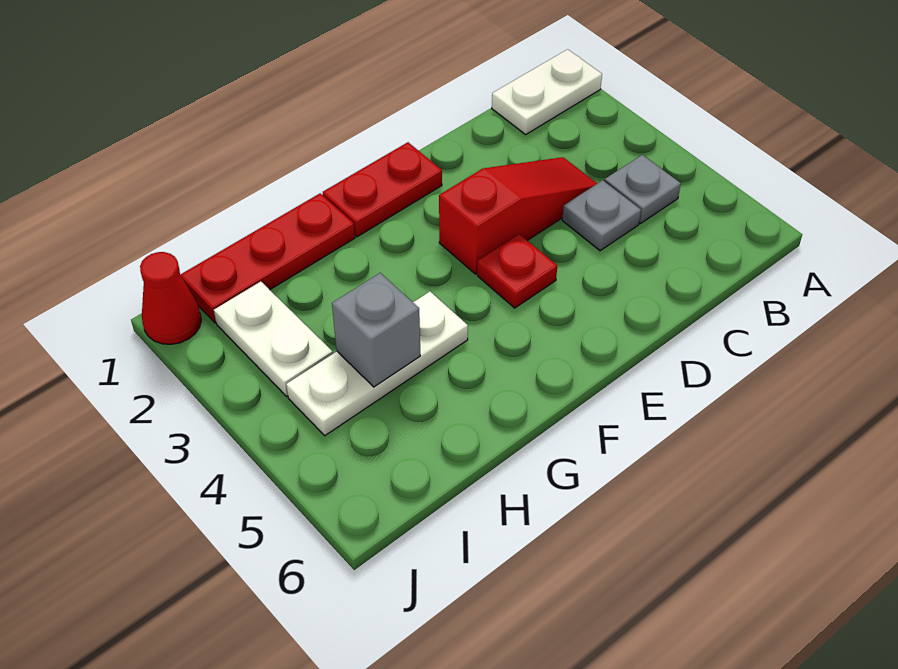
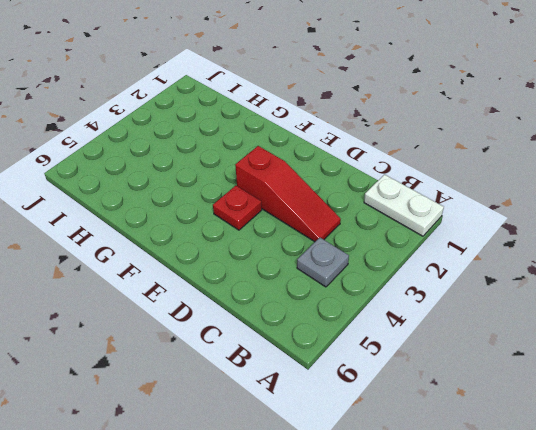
none -> grey plate C4 level 1
none -> red plate E1:F1 level 1

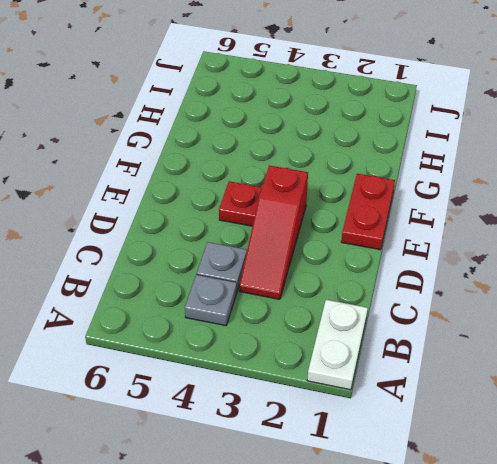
none -> red plate G1:I1 level 1
none -> white plate G4:I4 level 1

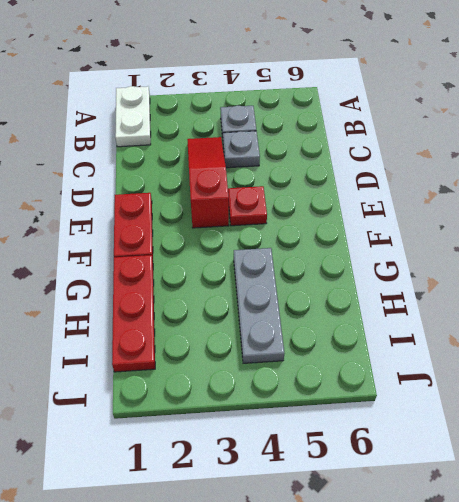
grey plate G4:I4 level 1 -> white plate G4:I4 level 1
none -> white plate I2:I3 level 1
none -> red cone J1 level 1

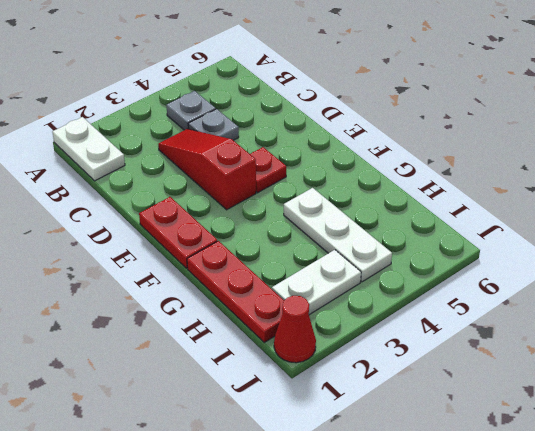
none -> grey brick H4 level 2

